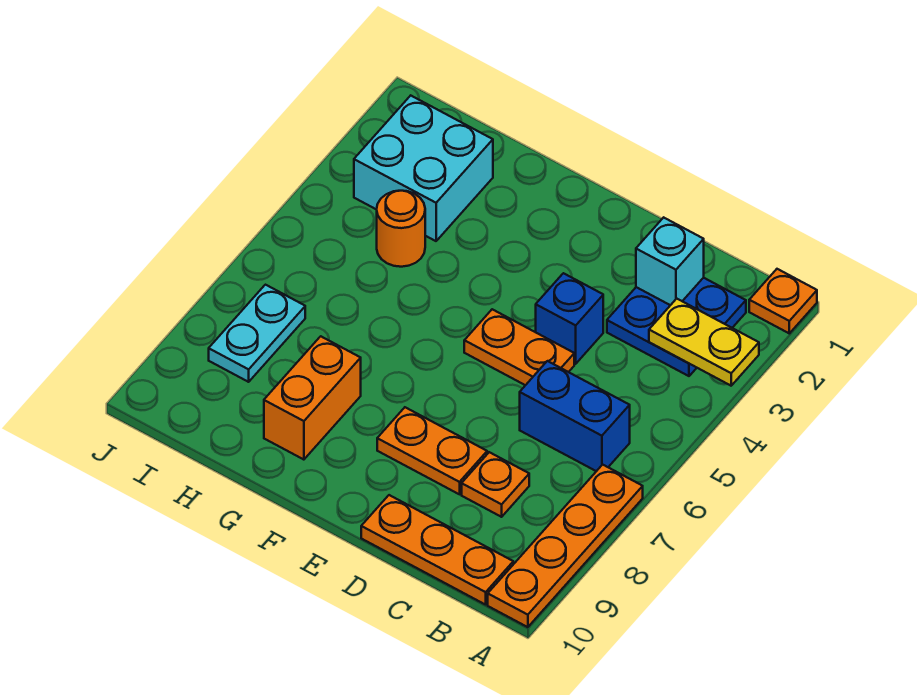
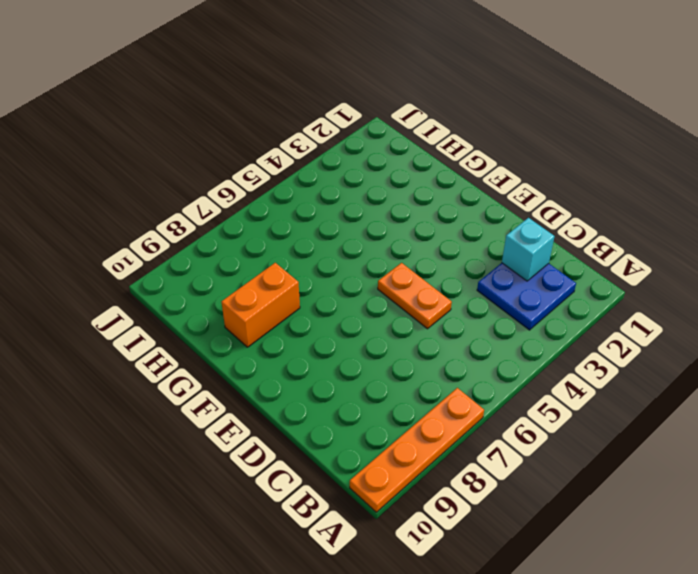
none -> orange plate A1 level 1
none -> blue brick B6:C6 level 1
none -> orange plate B10:D10 level 1

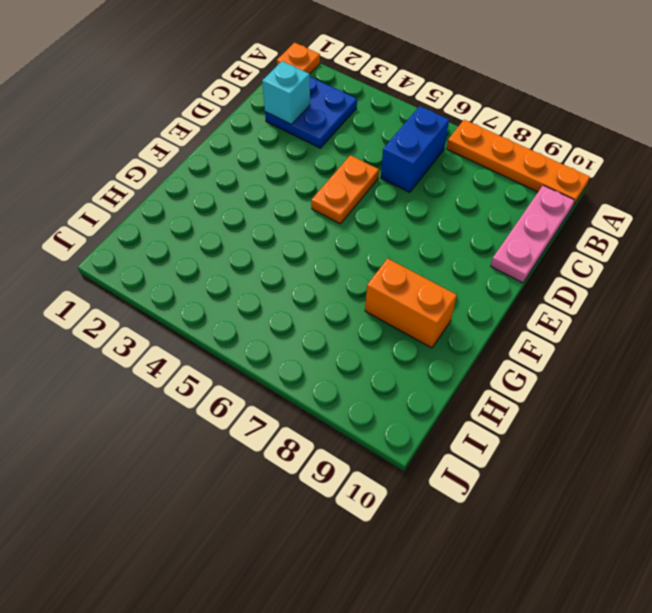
pink plate B10:D10 level 1 -> orange plate B10:D10 level 1
none -> orange plate C8 level 1
none -> blue brick D4 level 1
none -> orange plate D8:E8 level 1

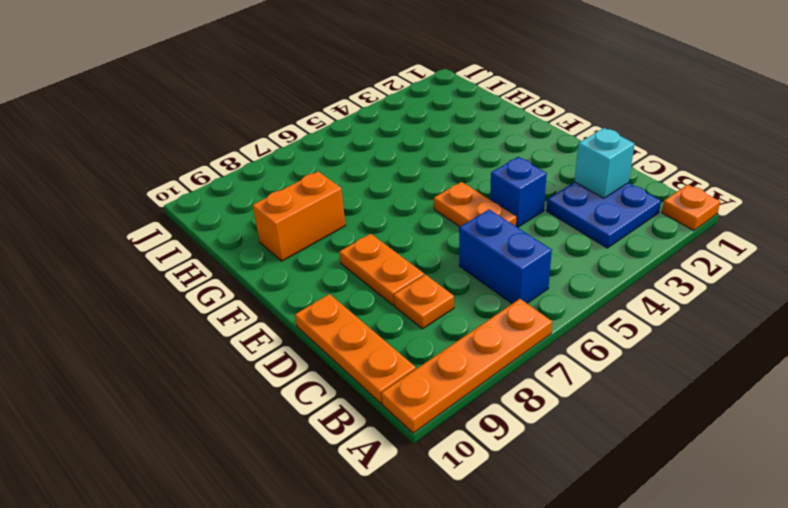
none -> cyan brick H2:I3 level 1
none -> orange round brick H4 level 1
none -> cyan plate I7:I8 level 1

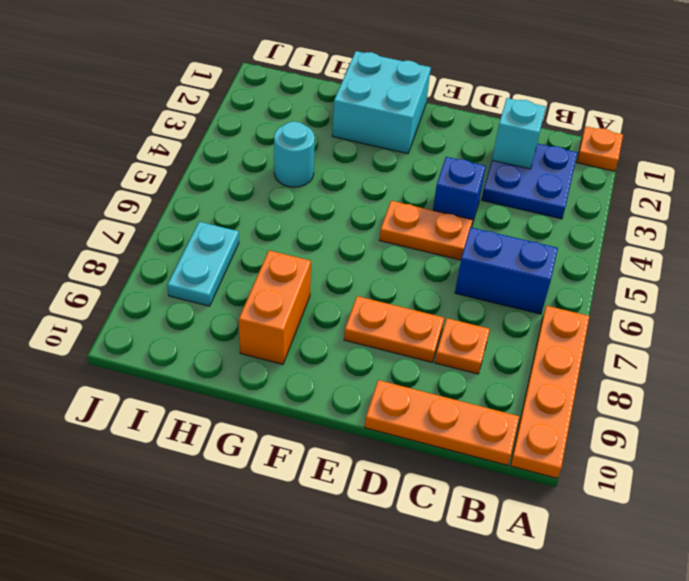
cyan brick F1:G2 level 1 -> cyan brick H2:I3 level 1
cyan round brick H4 level 1 -> orange round brick H4 level 1
none -> yellow plate A3:B3 level 2

